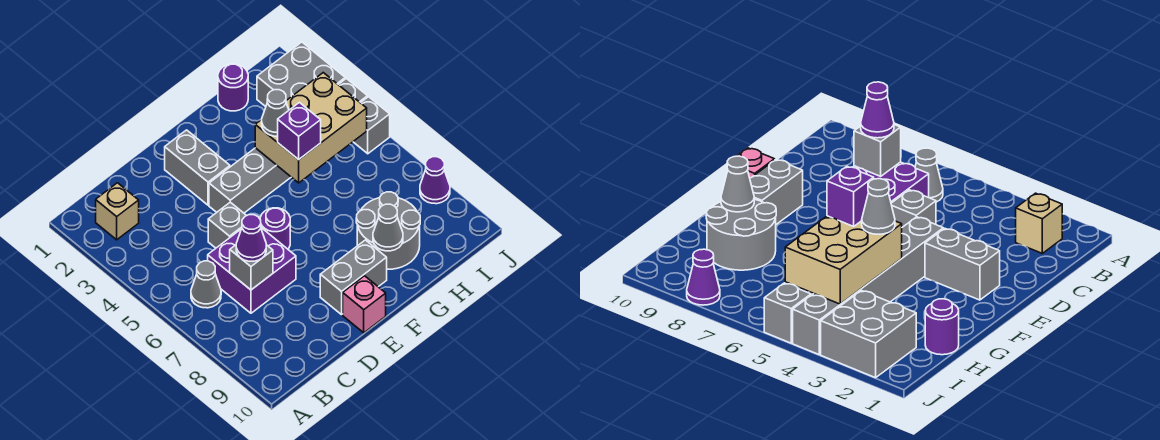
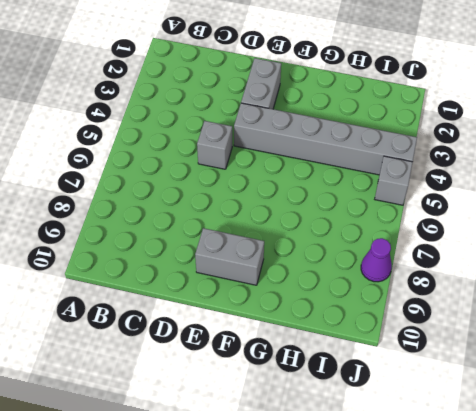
none -> tan brick B2 level 1
none -> grey cone B6 level 1
none -> purple brick C6:D7 level 1

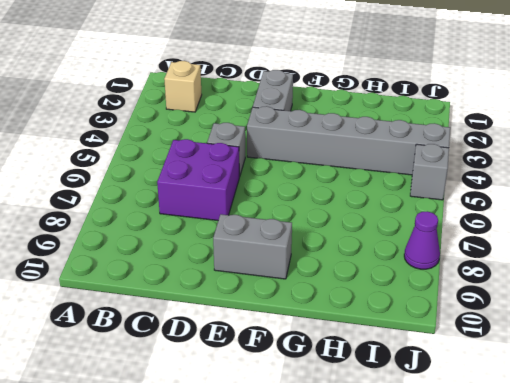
none -> grey cone B6 level 1
none -> purple round brick E6 level 1
none -> pink brick E10 level 1

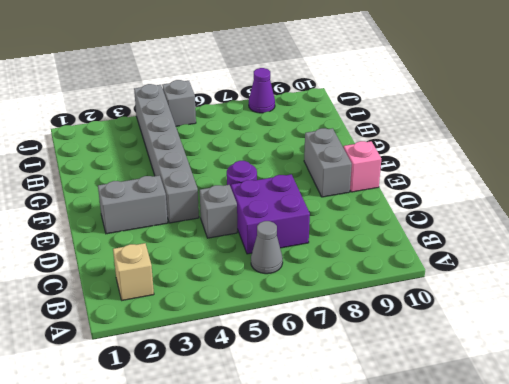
none -> grey round brick G8:H9 level 1
none -> purple round brick H1 level 1
none -> grey brick I2:J3 level 1

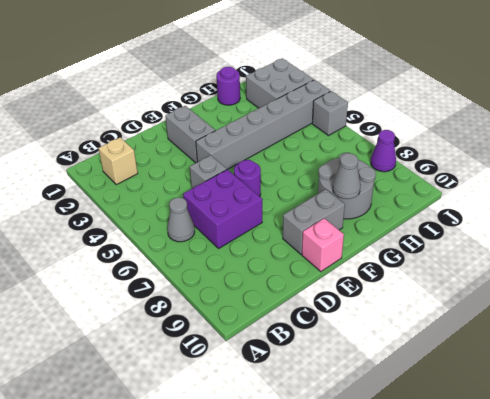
none -> grey brick C7 level 2
none -> tan brick G4:I5 level 2
none -> purple cone C7 level 3

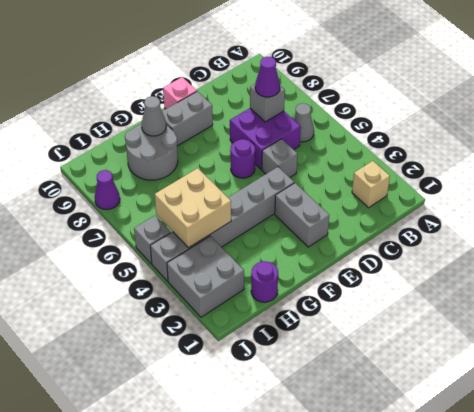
tan brick H4:I5 level 2 -> tan brick G4:I5 level 2
none -> grey cone G4 level 3
none -> purple brick G5 level 3

